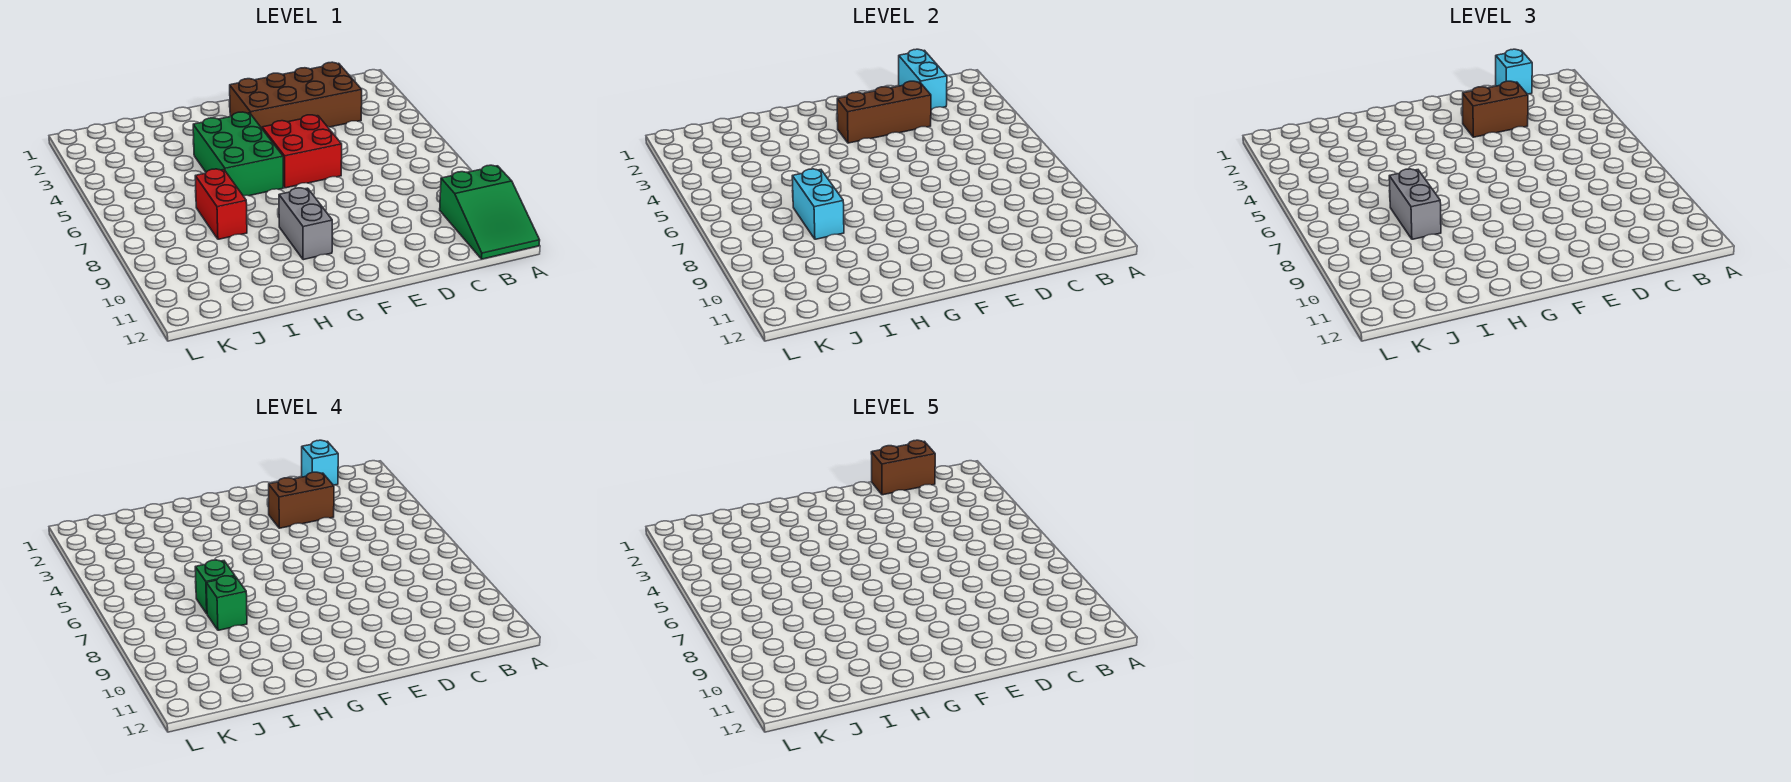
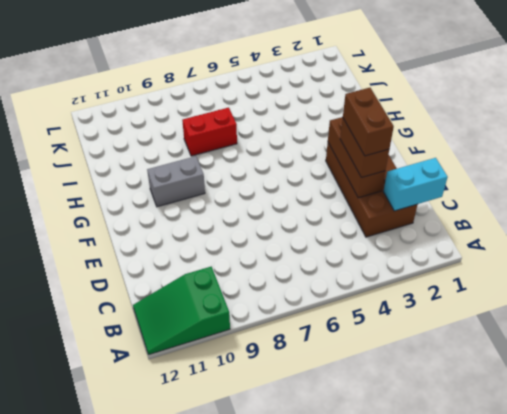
none -> red brick E5:F6 level 1
none -> green brick G4:H6 level 1
none -> cyan brick I7:I8 level 2

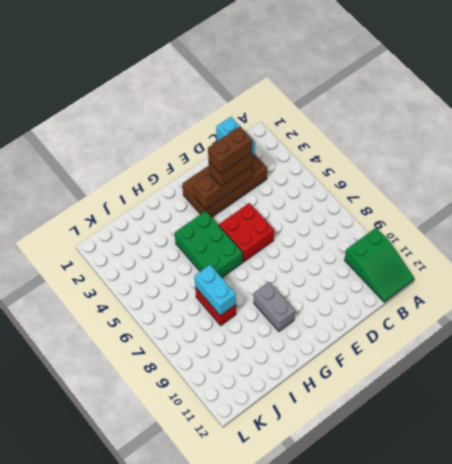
none -> cyan brick C1 level 3
none -> grey brick I7:I8 level 3
none -> cyan brick C1 level 4

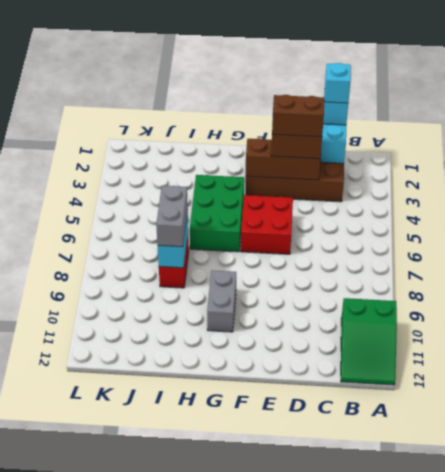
none -> green brick I7 level 4
none -> green brick I8 level 4
none -> brown brick C1:D1 level 5

